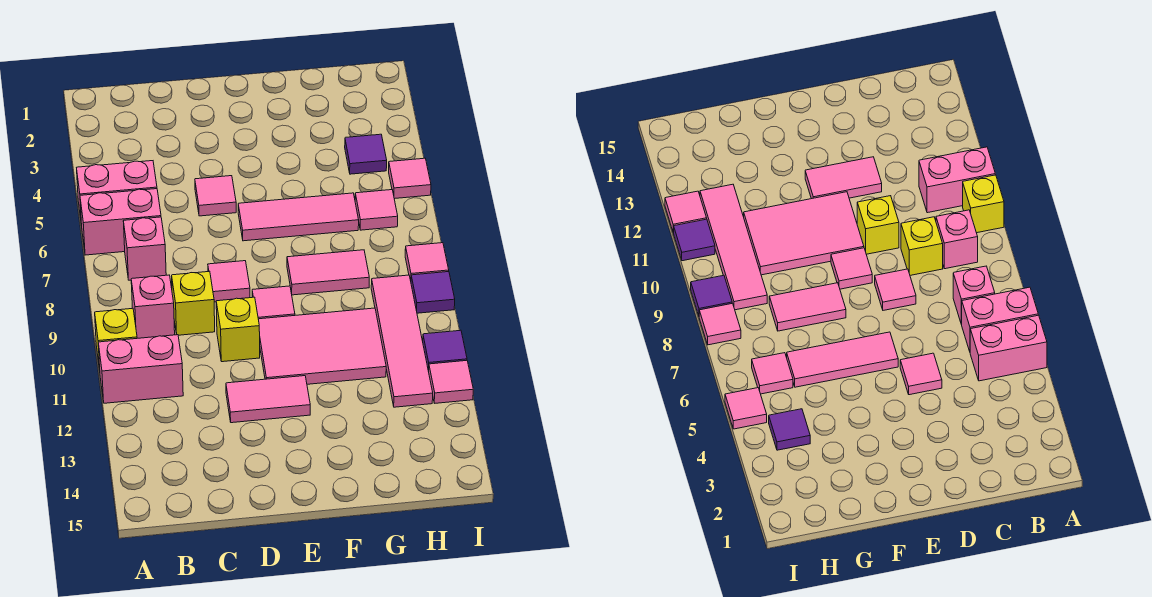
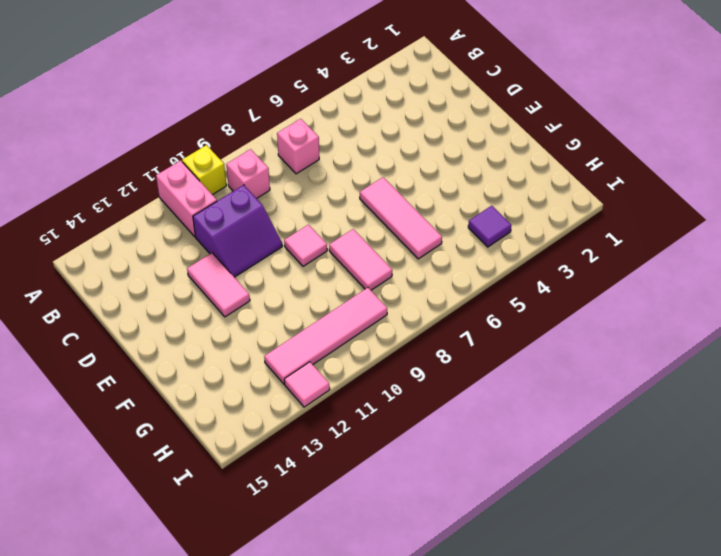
purple slope C10:D11 level 1 top C -> yellow brick D10 level 1
none -> pink brick A5:B5 level 1
none -> pink brick A6:B6 level 1
none -> yellow brick C9 level 1

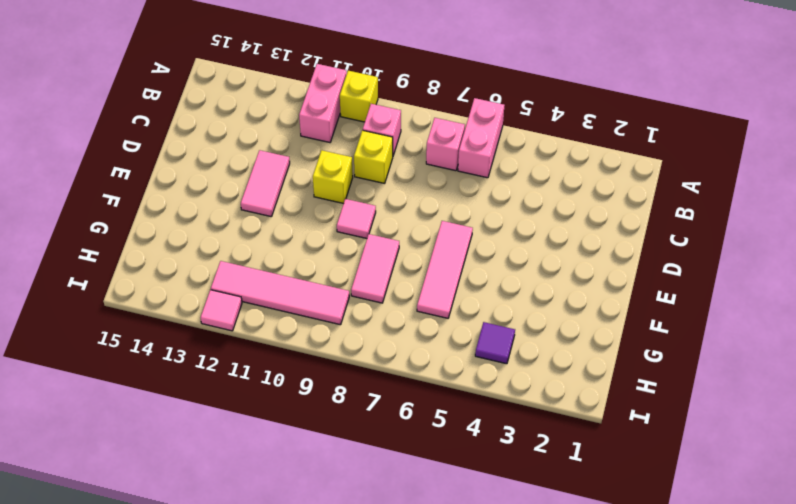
none -> pink brick A5:B5 level 1
none -> pink tile D5 level 1
none -> pink tile D8 level 1

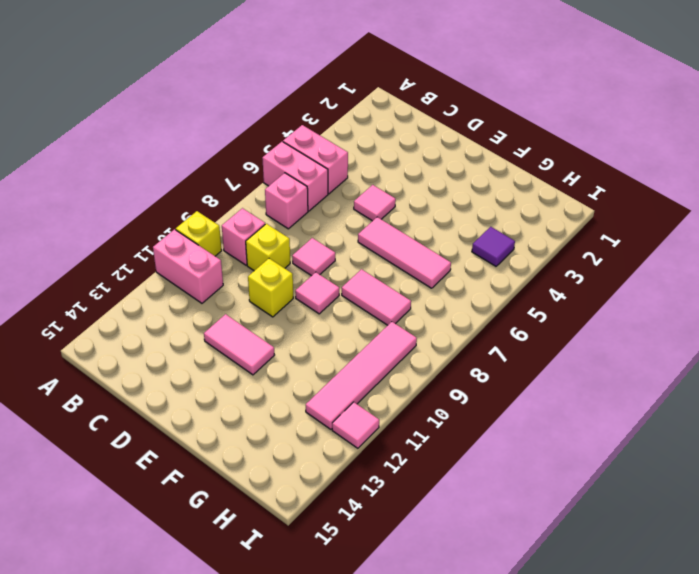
none -> pink tile E10:G11 level 1
none -> pink tile H6 level 1
none -> pink tile I5 level 1

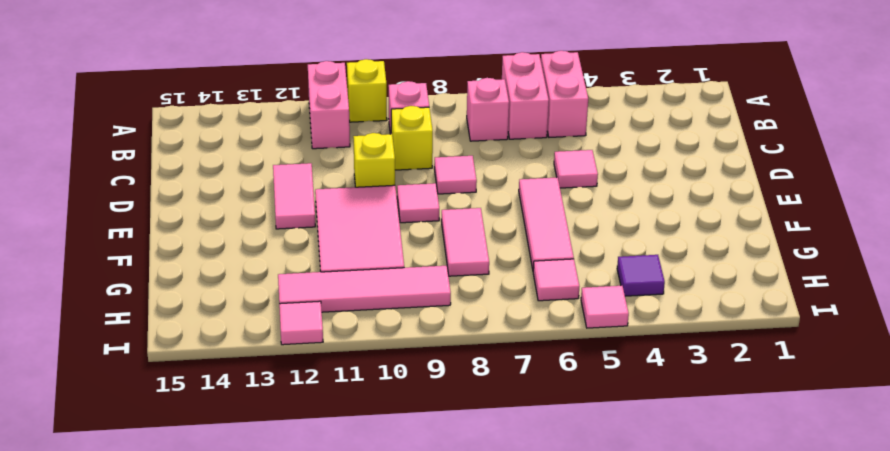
none -> pink tile I8 level 1
none -> purple tile I9 level 1
none -> purple tile I11 level 1

